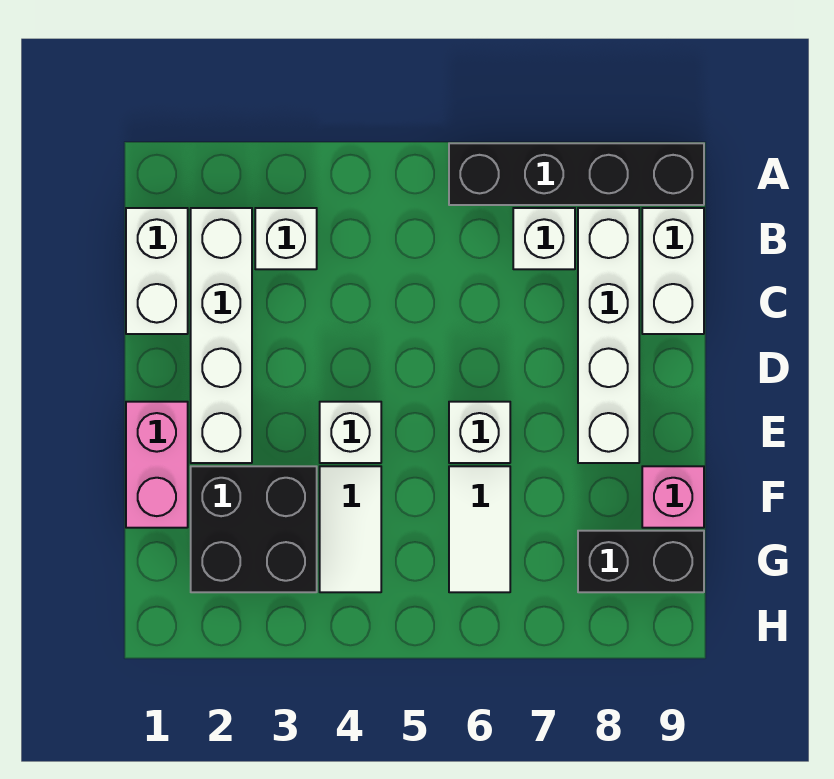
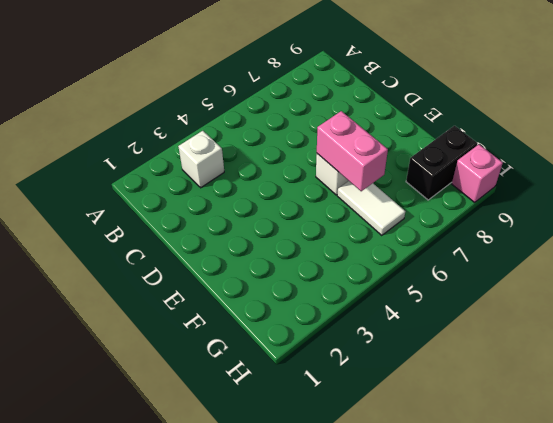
pink brick E6:F6 level 2 -> pink brick E1:F1 level 1
pink brick H9 level 1 -> pink brick F9 level 1
none -> black brick A6:A9 level 1
none -> white brick B1:C1 level 1
none -> white brick B2:E2 level 1

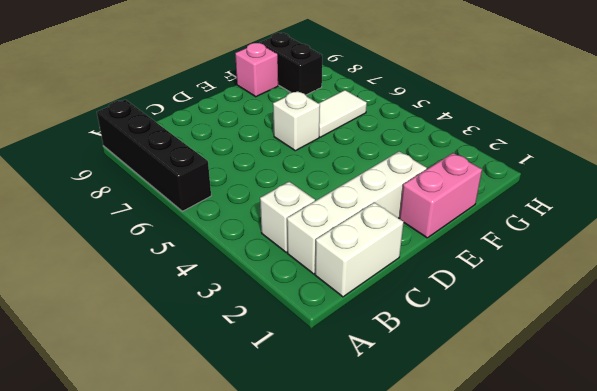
none -> white brick B7 level 1
none -> white brick B8:E8 level 1
none -> white brick B9:C9 level 1

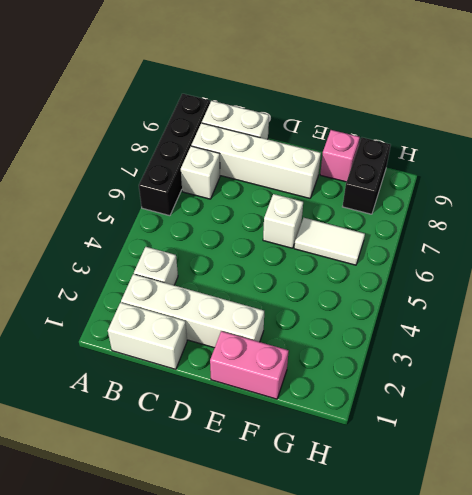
none -> white brick E4 level 1
none -> black brick F2:G3 level 1
none -> white tile F4:G4 level 1

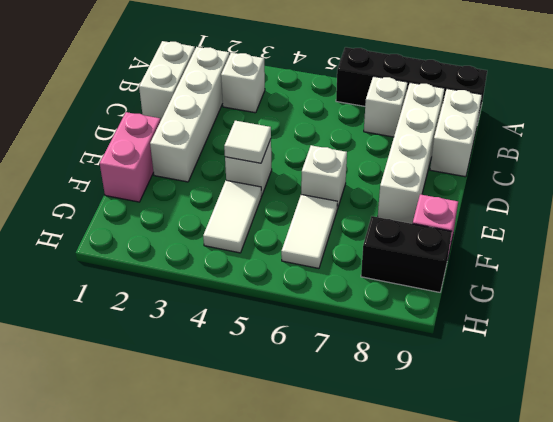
white tile E4 level 2 -> none
none -> black brick F2:G3 level 1

